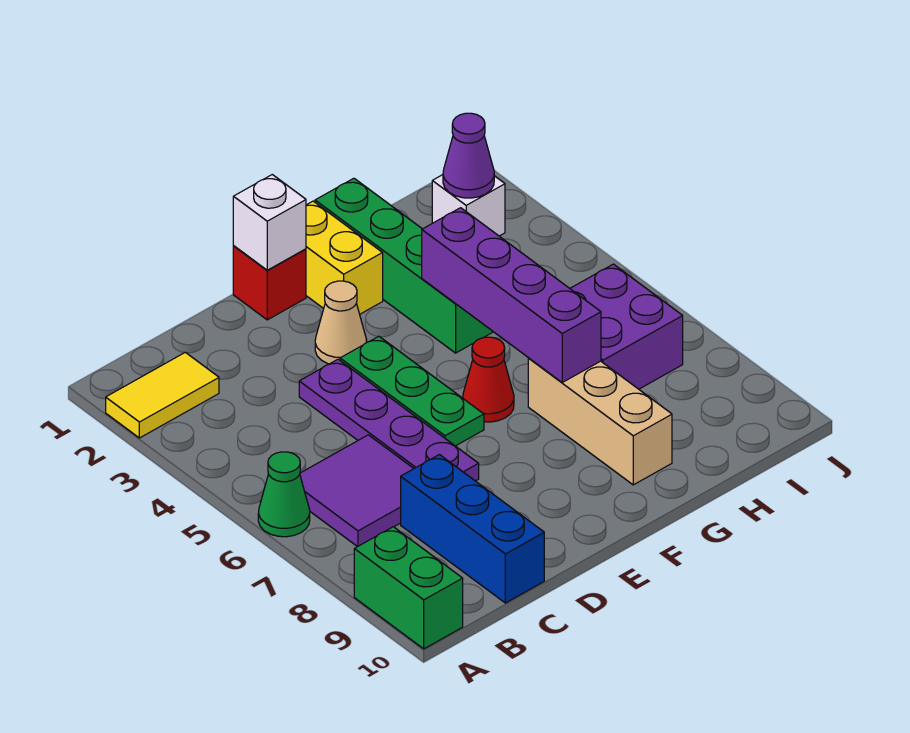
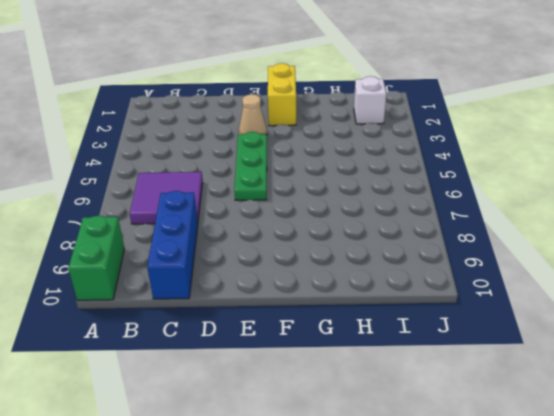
none -> yellow tile A2:B2 level 1
none -> green cone A6 level 1
none -> purple plate D4:D7 level 1

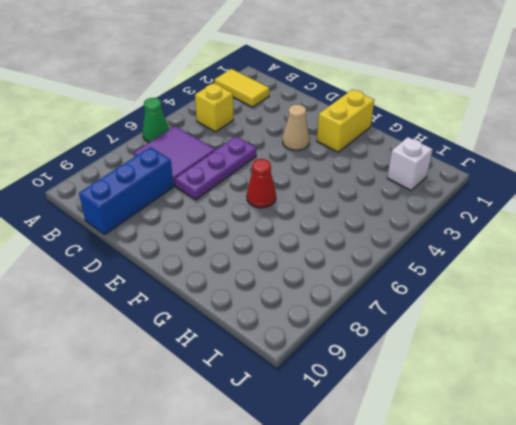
yellow brick B4 level 1 -> none
purple plate D5:D7 level 1 -> purple plate D4:D7 level 1
none -> green brick A9:A10 level 1
none -> red brick E1 level 1
none -> green plate E4:E6 level 1

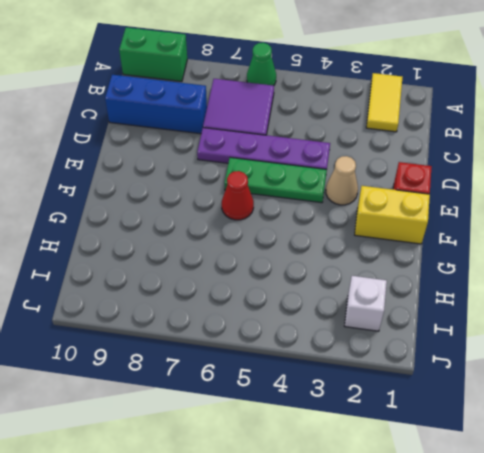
none -> green brick G1:G4 level 1
none -> tan brick G7:G9 level 1
none -> purple brick H6:I7 level 1

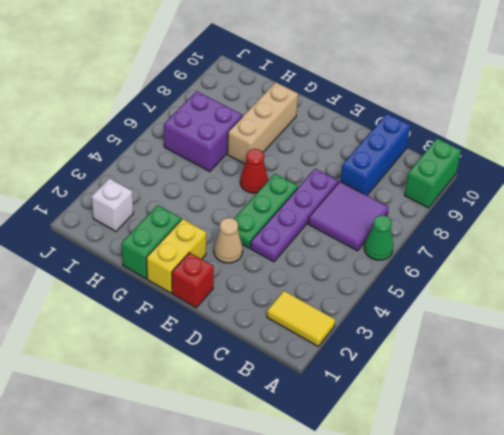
green brick G1:G2 level 1 -> green brick G1:G4 level 1
none -> white brick E1 level 2
none -> purple brick G4:G7 level 2
none -> purple cone I2 level 2

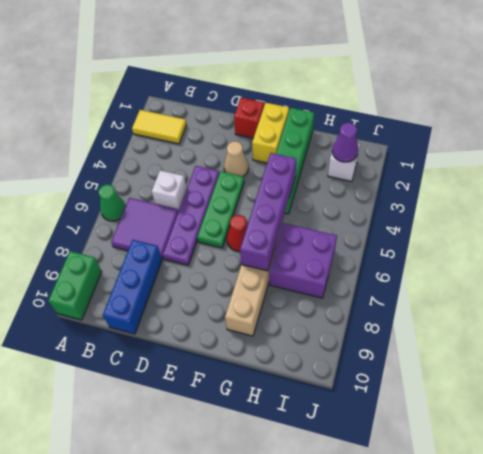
white brick C5 level 1 -> white brick E1 level 2

